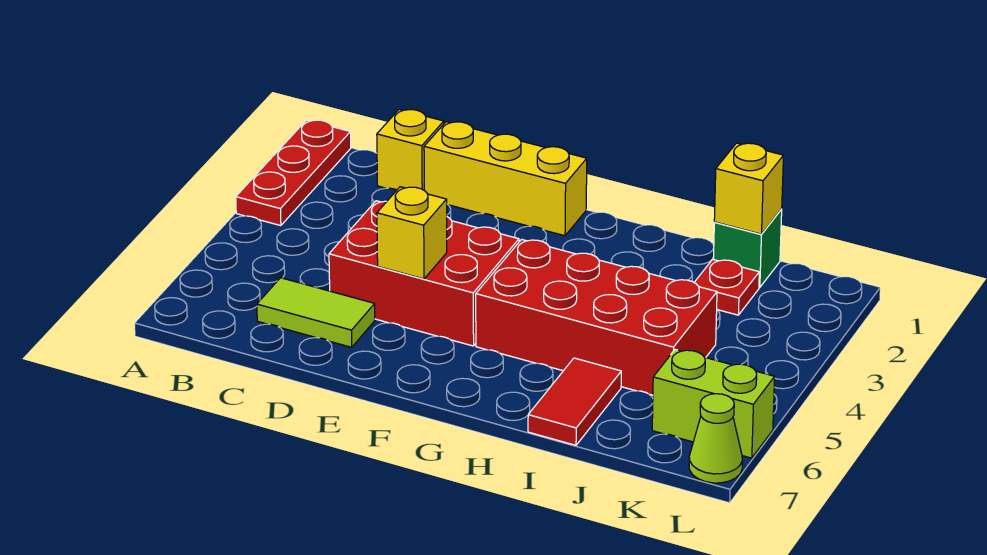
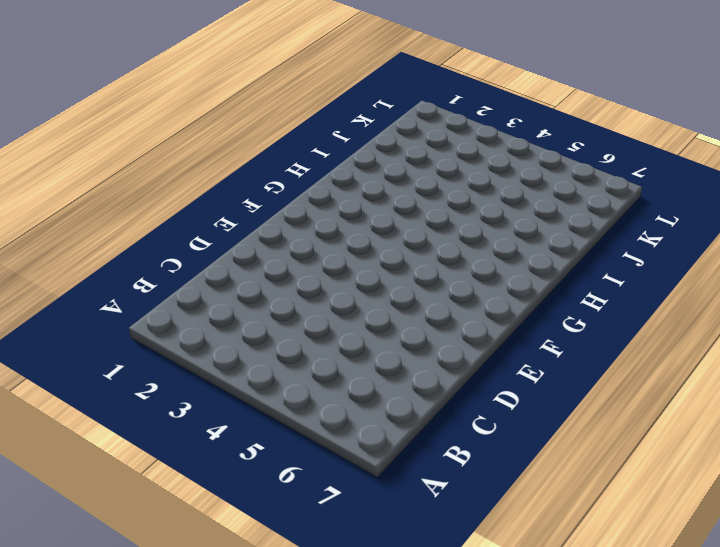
none -> red plate A1:A3 level 1
none -> yellow brick C1 level 1
none -> lime tile C6:D6 level 1

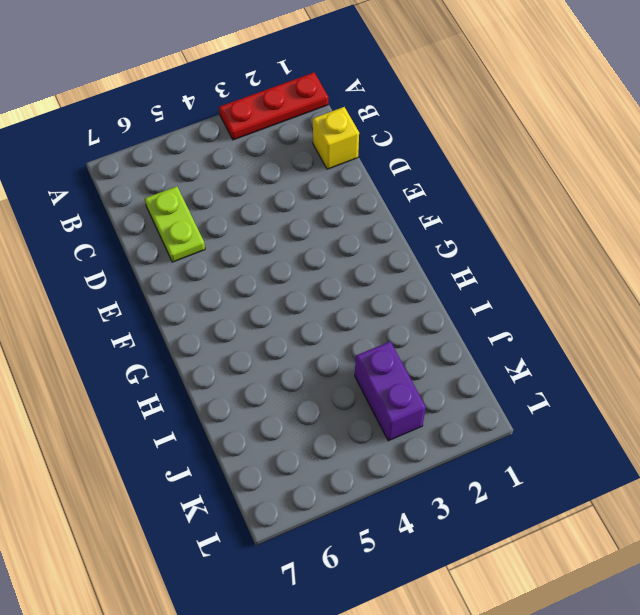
lime plate C6:D6 level 1 -> lime tile C6:D6 level 1
purple brick J3:K3 level 1 -> none
none -> yellow brick D1:F1 level 1
none -> red brick D4:F5 level 1
none -> red brick G4:J5 level 1

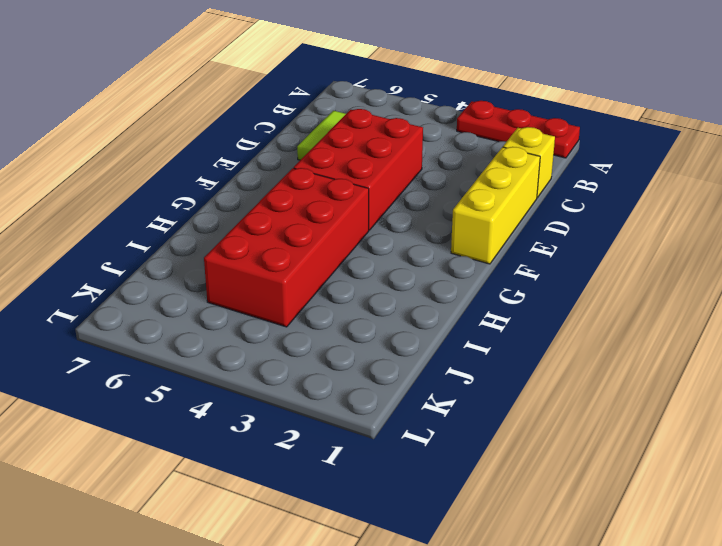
none -> red tile I6:I7 level 1
none -> green brick J1 level 1
none -> red plate J2 level 1

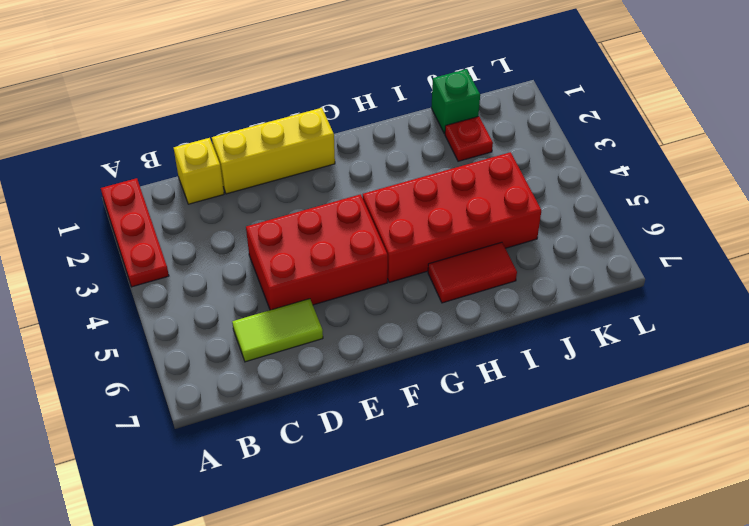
red tile H6:I6 level 1 -> red tile I6:I7 level 1
none -> lime brick K6:L6 level 1
none -> lime cone L7 level 1
none -> yellow brick E5 level 2

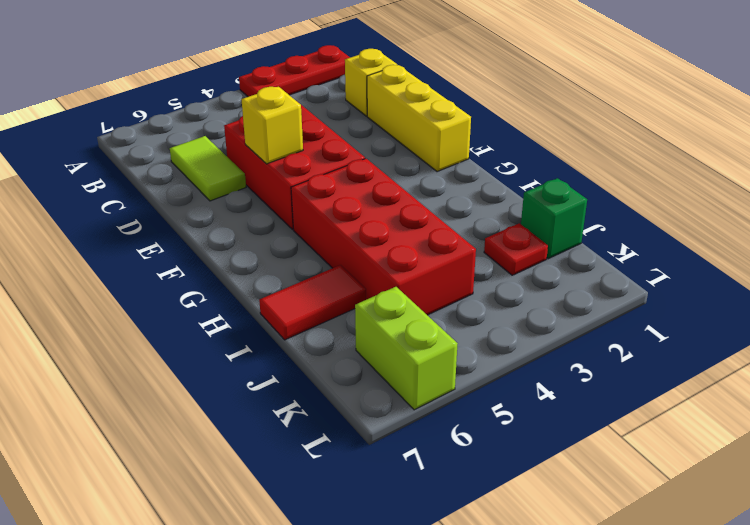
none -> lime cone L7 level 1
none -> yellow brick J1 level 2

